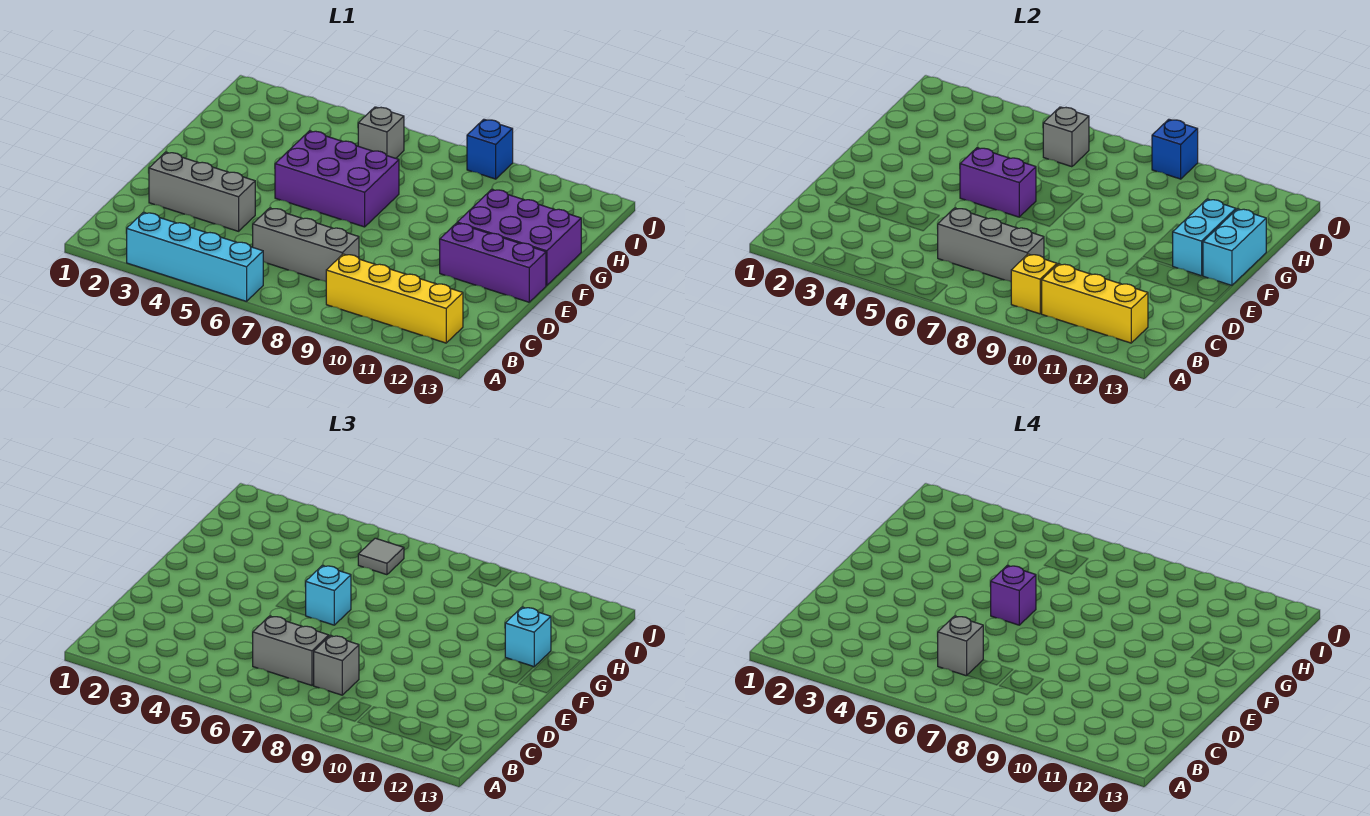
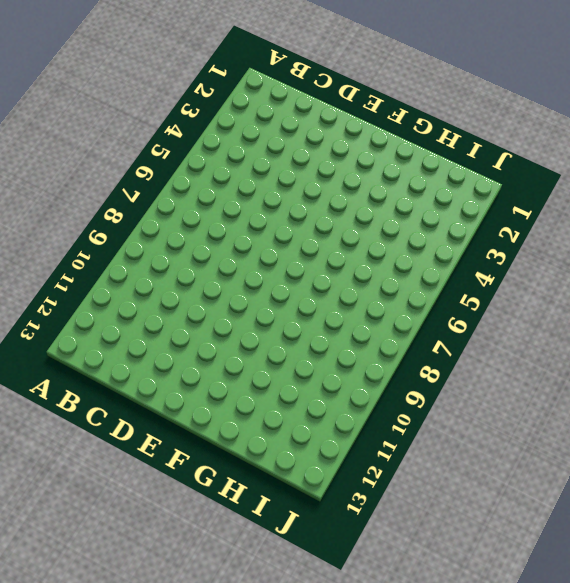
none -> cyan brick A3:A6 level 1
none -> yellow brick B9:B12 level 1
none -> grey brick C6:C8 level 1

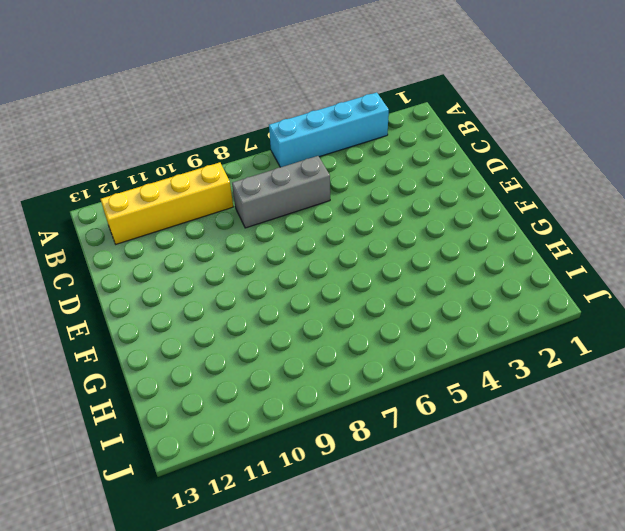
none -> grey brick D2:D4 level 1
none -> purple brick E11:E13 level 1
none -> purple brick F5:G7 level 1

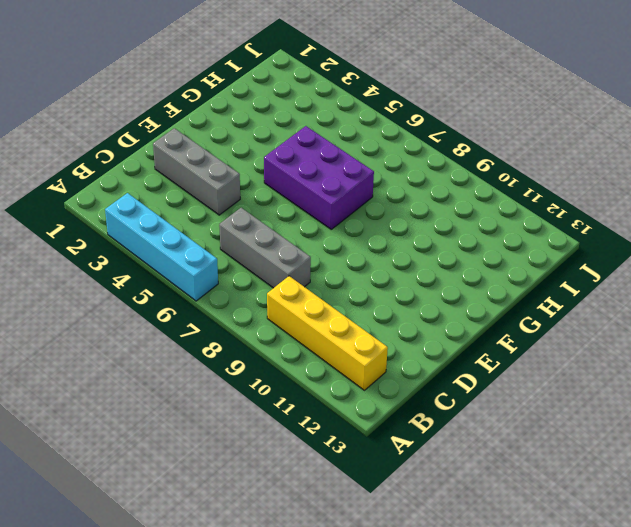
none -> purple brick E11:E13 level 1
none -> purple brick F11:G13 level 1
none -> grey brick I6 level 1

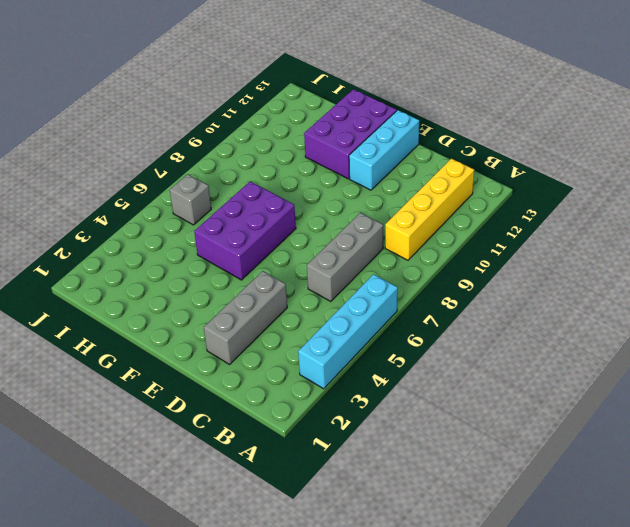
cyan brick E11:E13 level 1 -> purple brick E11:E13 level 1
none -> blue brick J9 level 1
none -> yellow brick B9 level 2
none -> yellow brick B10:B12 level 2

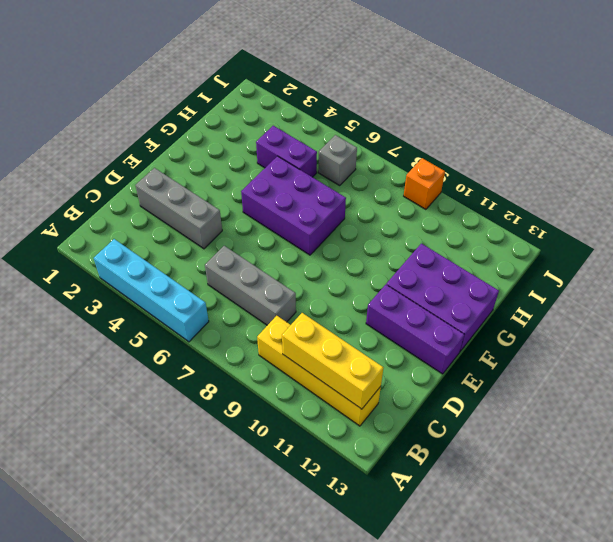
purple brick H4:H5 level 1 -> purple brick F5:F6 level 2
orange brick J9 level 1 -> blue brick J9 level 1
none -> yellow brick B9 level 2
none -> grey brick C6:C8 level 2
none -> cyan brick F12:G12 level 2

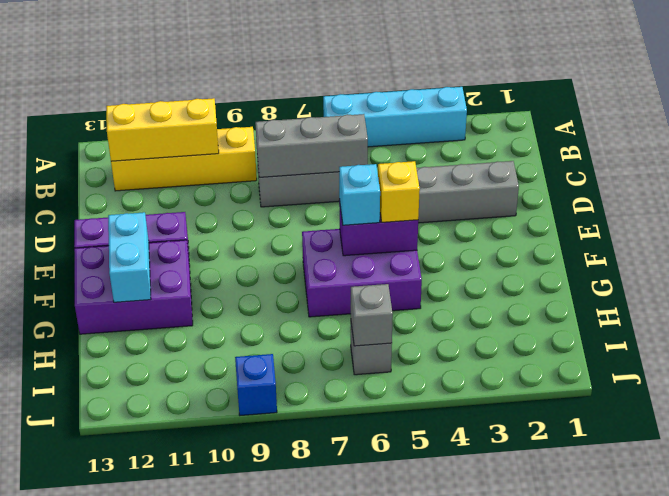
yellow brick F5 level 3 -> yellow brick B9 level 2
none -> cyan brick F13:G13 level 2
none -> blue brick J9 level 2
none -> grey brick C6:C7 level 3

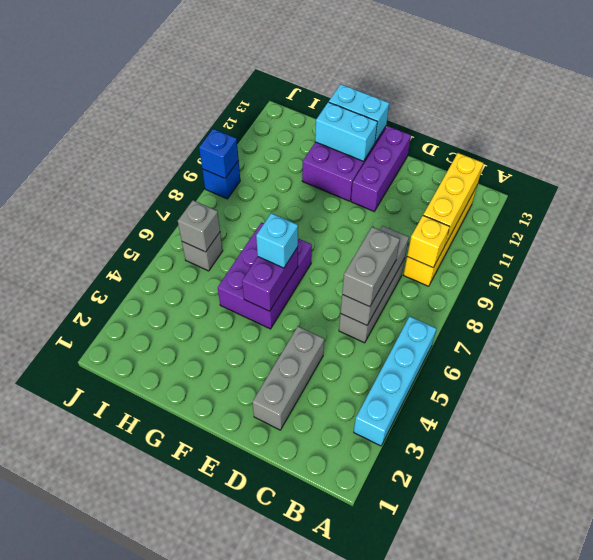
none -> grey brick C8 level 3
none -> cyan brick G12 level 3
none -> grey tile I6 level 3

